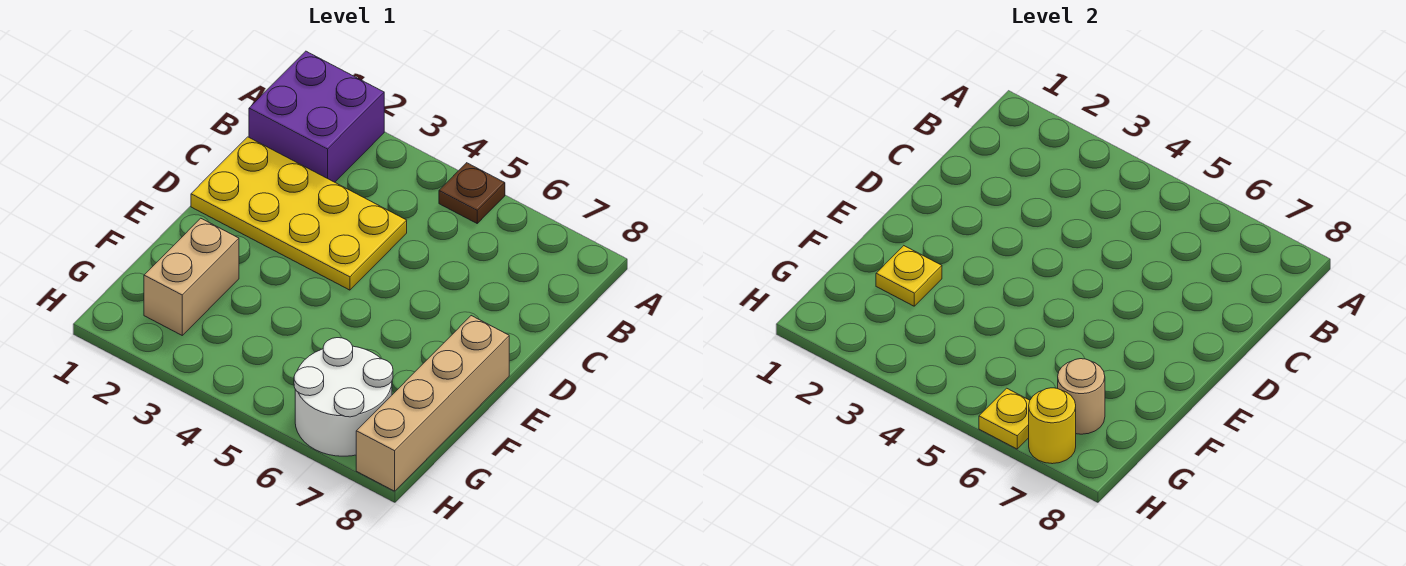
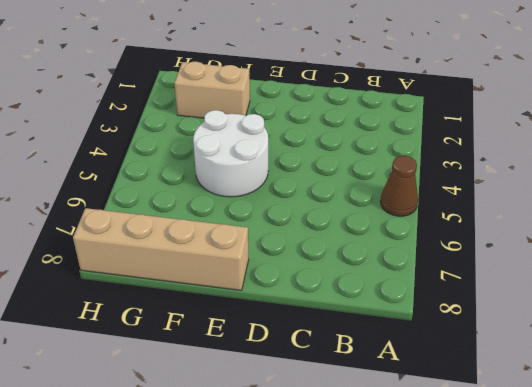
brown cone A5 level 1 -> brown plate A5 level 1
white round brick E4:F5 level 1 -> white round brick G6:H7 level 1
none -> purple brick A1:B2 level 1
none -> yellow plate C1:D4 level 1

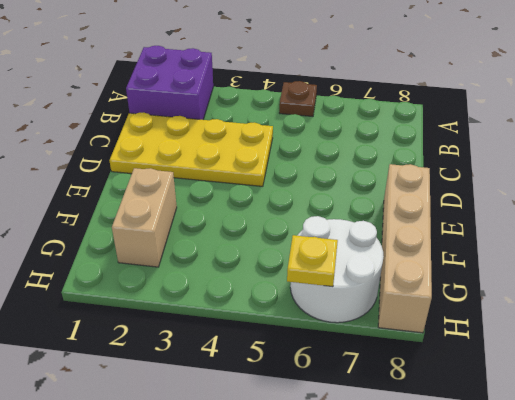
none -> yellow plate F2 level 2
none -> tan round brick G7 level 2

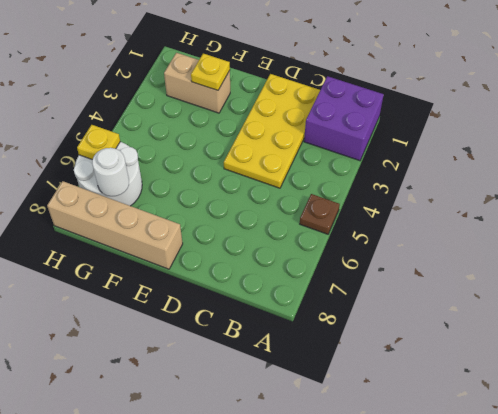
white round brick G7 level 2 -> tan round brick G7 level 2
none -> yellow round brick H7 level 2

